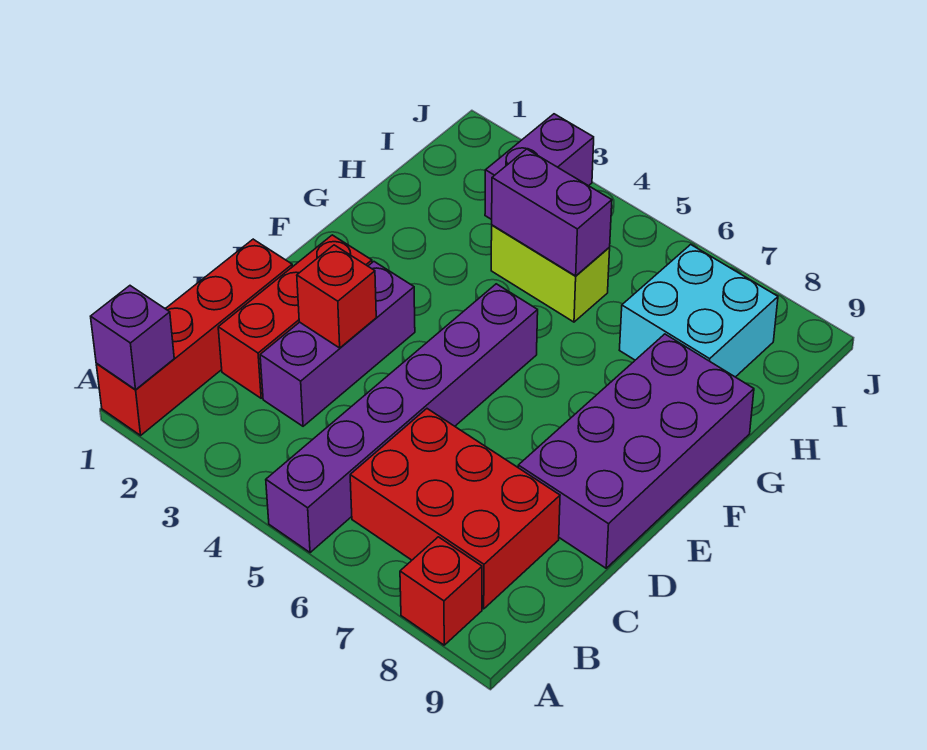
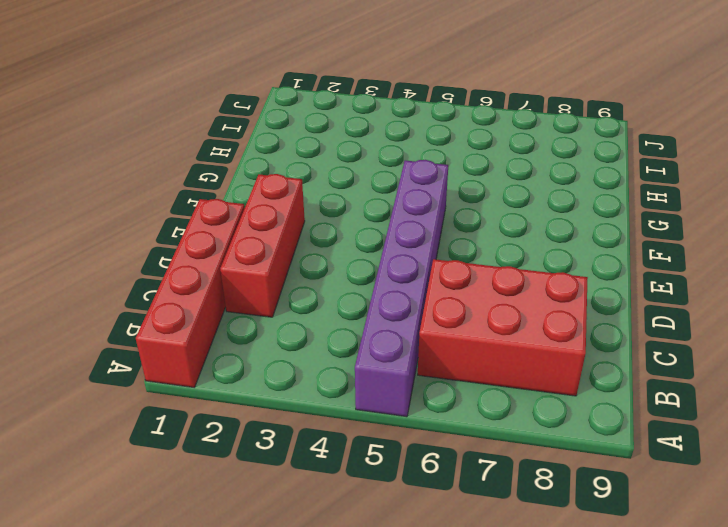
none -> red brick A8 level 1
none -> purple brick C3:E3 level 1
none -> purple brick D8:G9 level 1

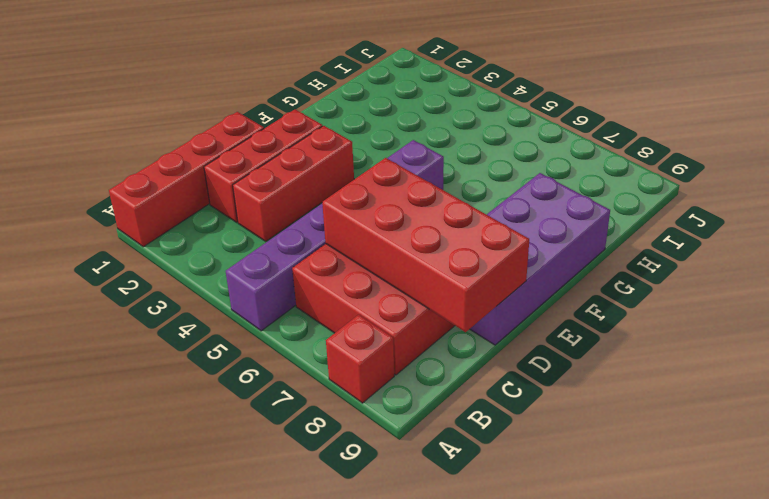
red brick C3:E3 level 1 -> purple brick C3:E3 level 1
red brick C6:D9 level 2 -> none
none -> lime brick H4:H5 level 1
none -> cyan brick H7:I8 level 1
none -> purple brick I3:J3 level 1

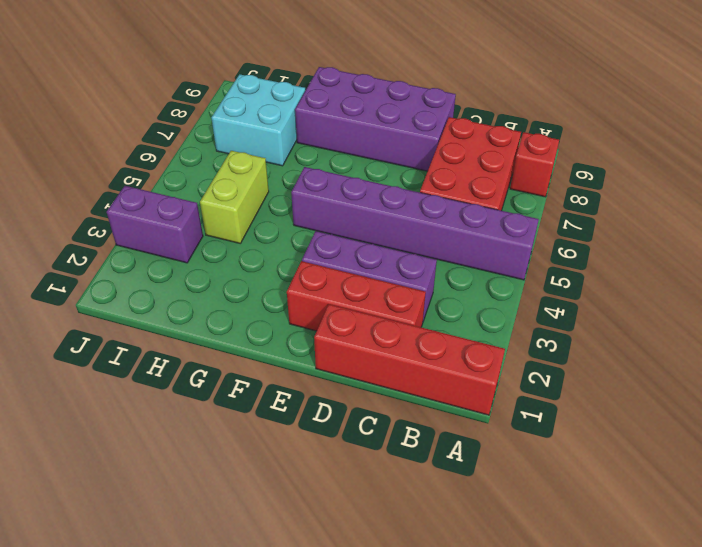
none -> purple brick A1 level 2
none -> red brick D3 level 2
none -> purple brick H4:H5 level 2

